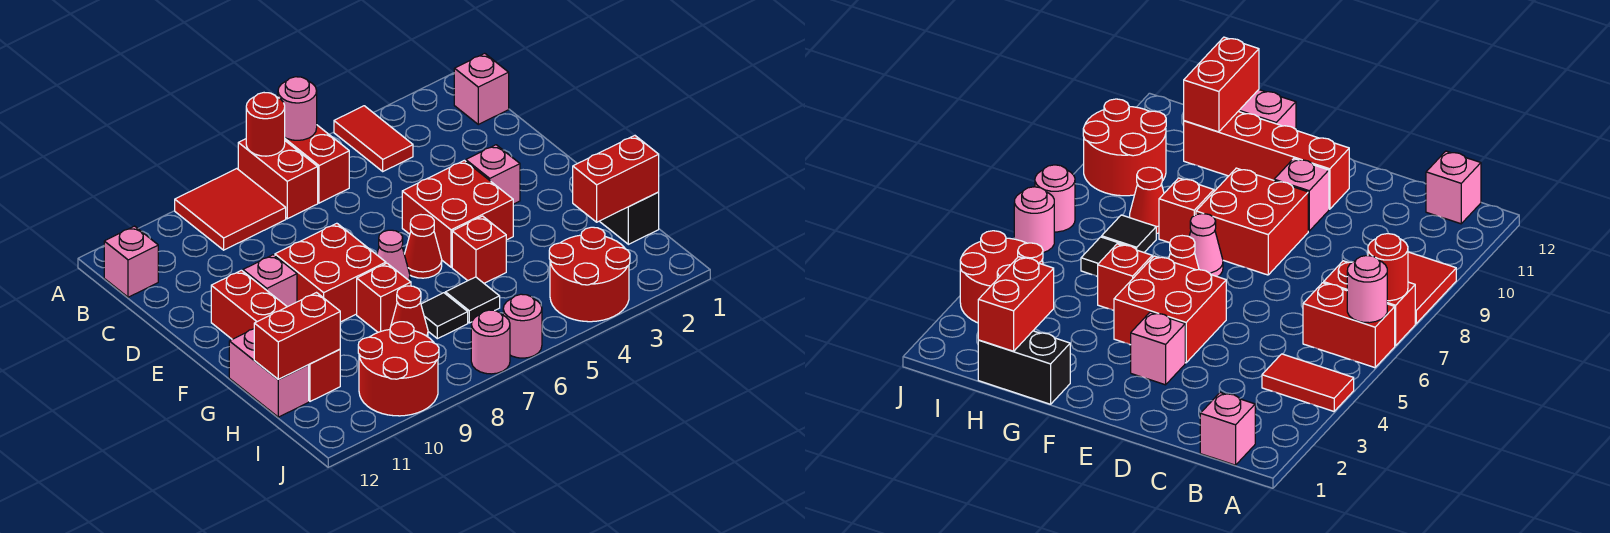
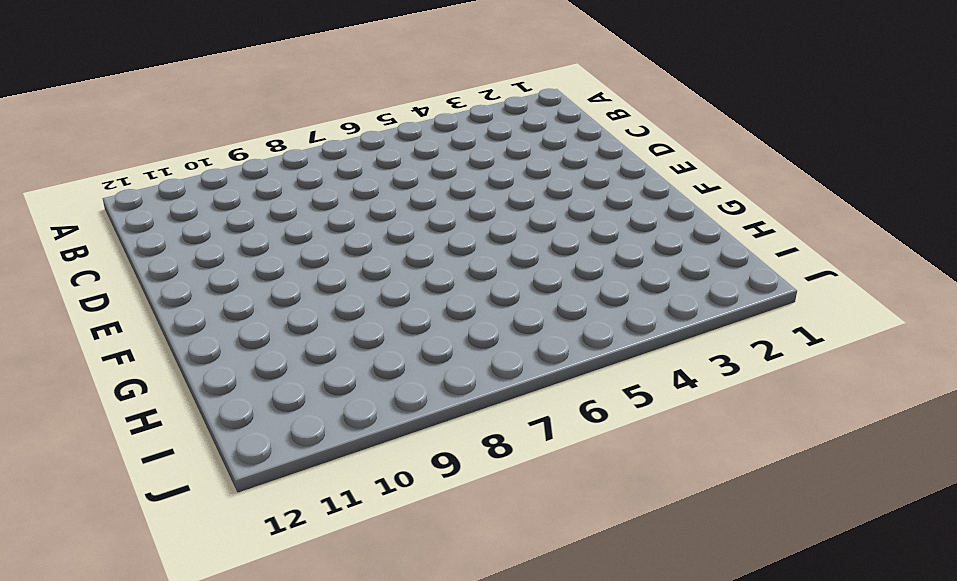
none -> red tile A4:B4 level 1
none -> red brick A6:B6 level 1
none -> red brick A7:B7 level 1

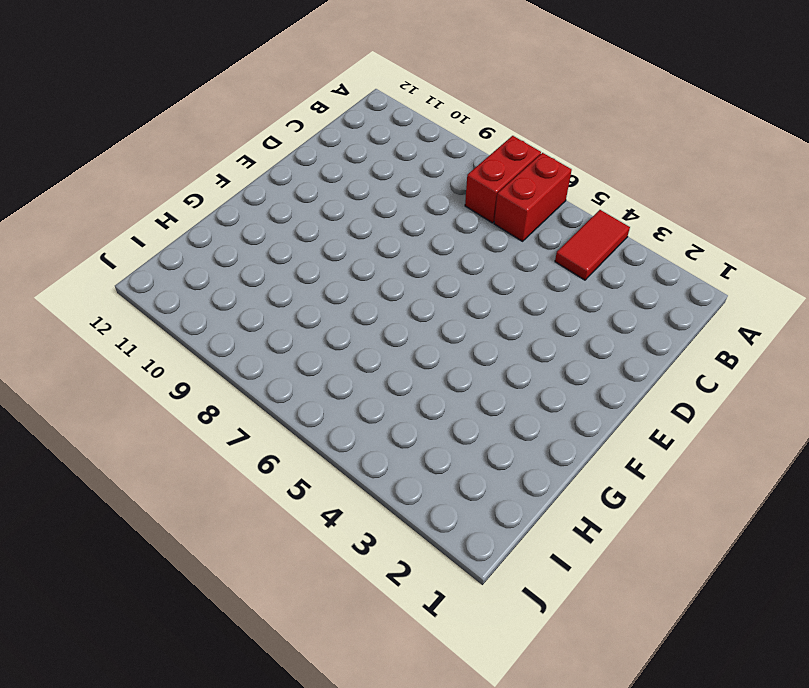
none -> red tile A8:B9 level 1
none -> pink brick B1 level 1
none -> pink brick B12 level 1

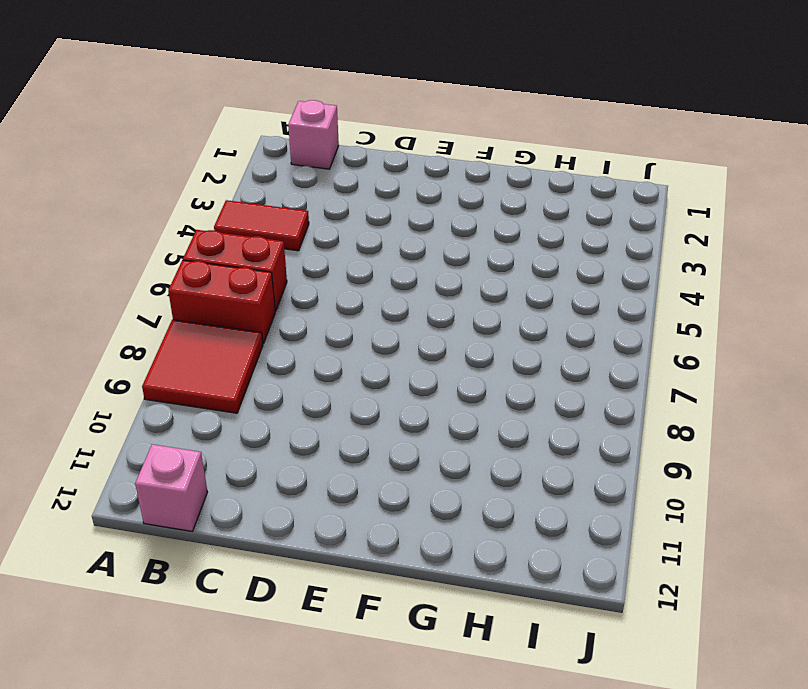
none -> pink brick E3 level 1
none -> red brick E4:F5 level 1
none -> red brick E8:F9 level 1

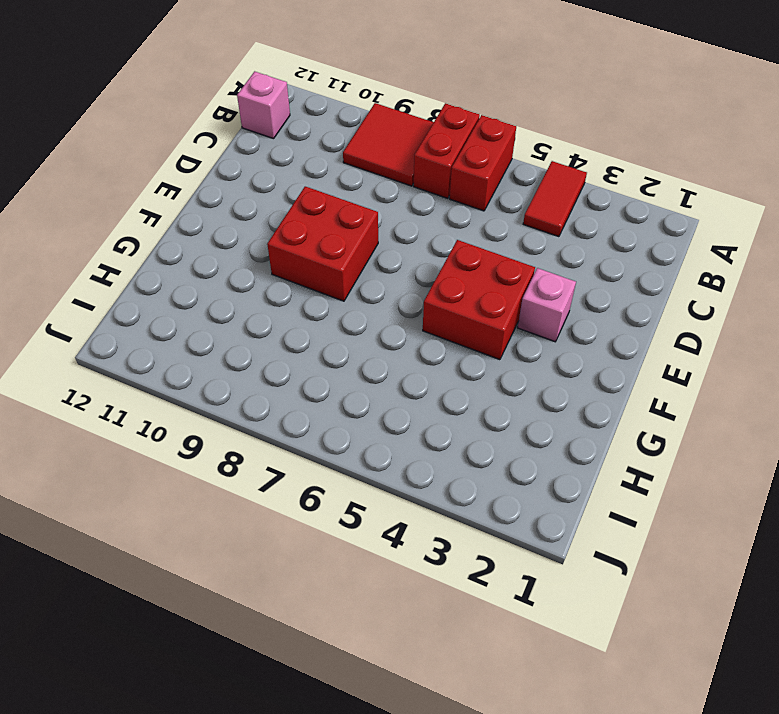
none -> pink brick B1 level 1
none -> pink brick E10 level 1
none -> red brick E11:H11 level 1

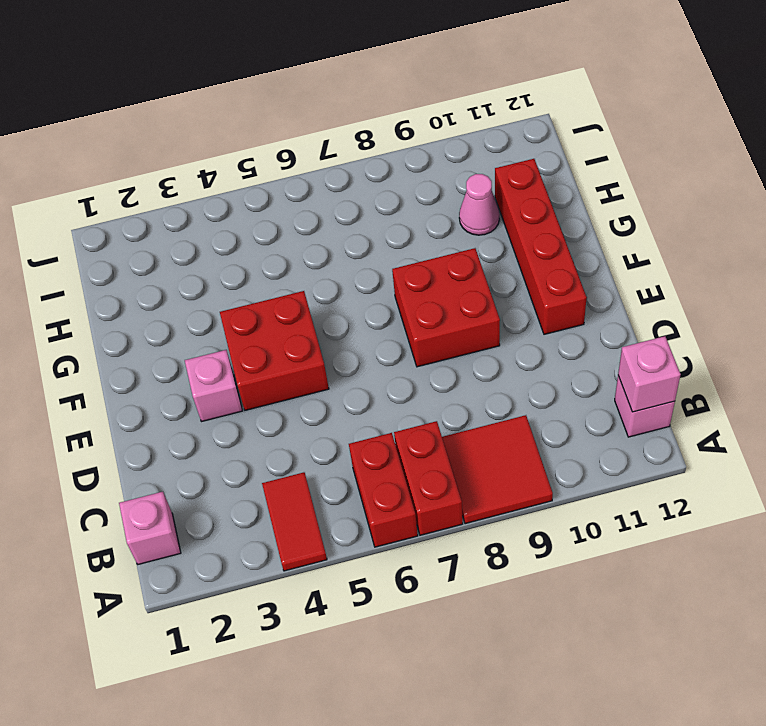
pink brick B12 level 2 -> pink brick E10 level 1
pink cone H10 level 1 -> pink cone F7 level 1
none -> red cone F6 level 1
none -> black brick G1:H1 level 1
none -> red brick G5 level 1

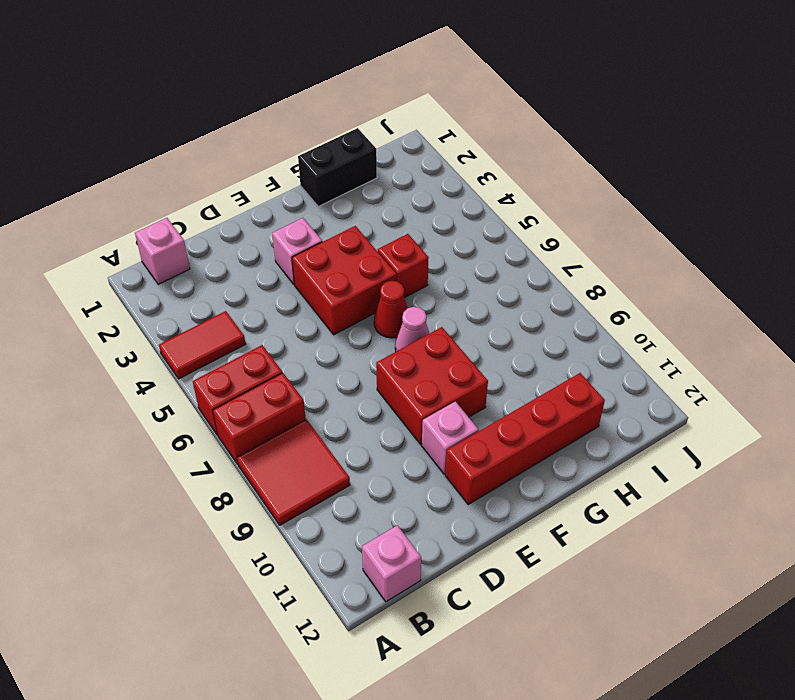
none -> red brick G8 level 1
none -> pink brick G12:H12 level 1
none -> black tile H6 level 1

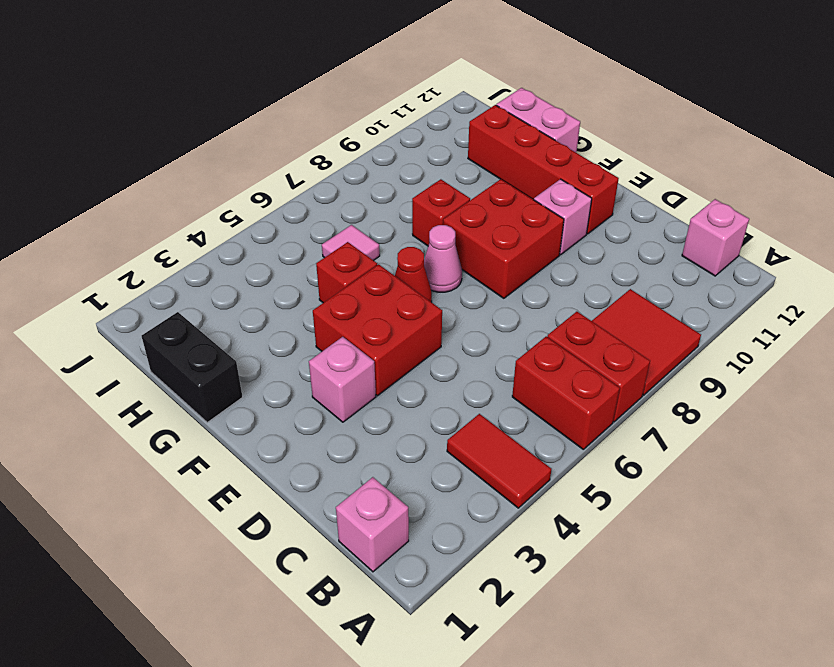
pink tile H6 level 1 -> black tile H6 level 1
none -> black tile H7 level 1
none -> red cone H8 level 1
none -> red round brick I3:J4 level 1

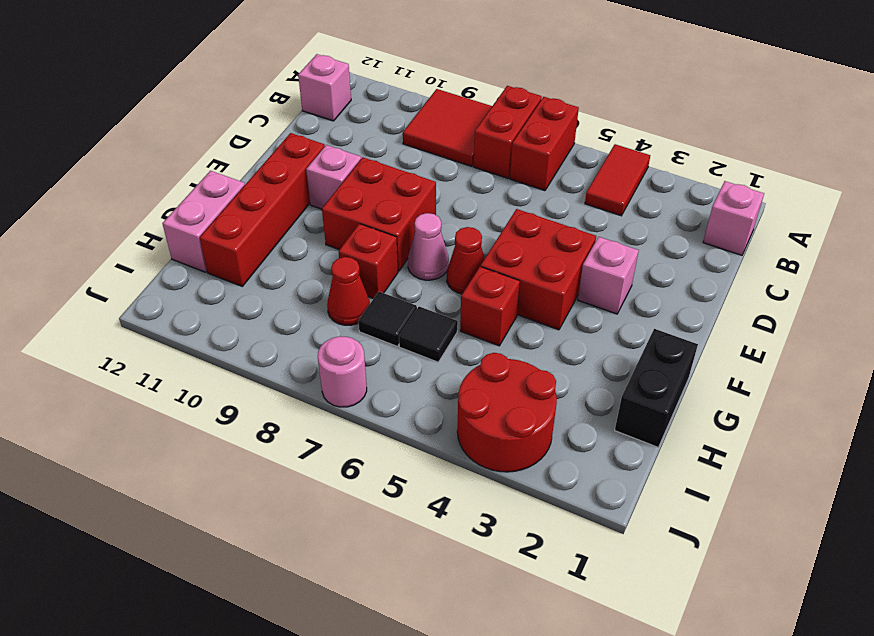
none -> red round brick I9:J10 level 1
none -> pink round brick J6 level 1
none -> pink round brick A6 level 2

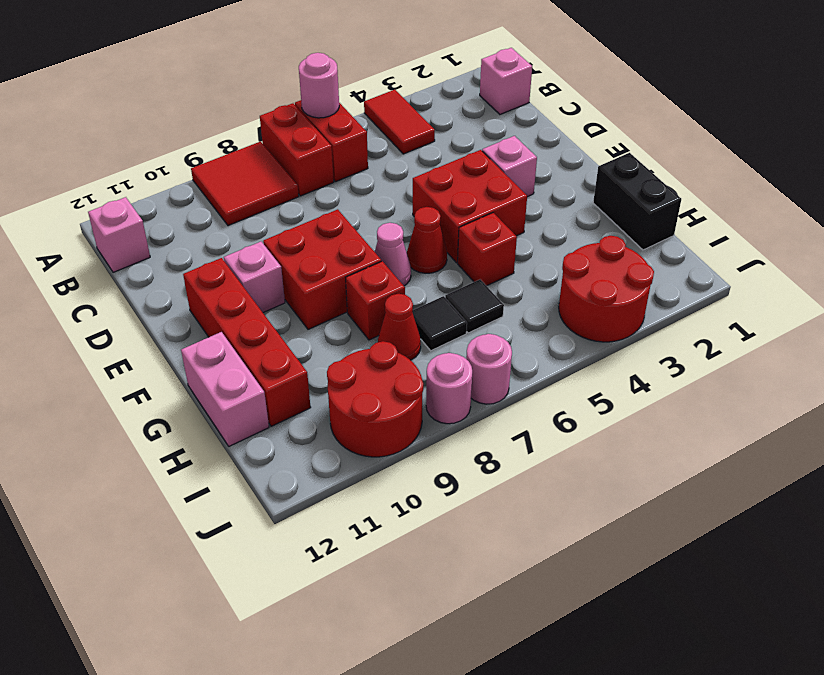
pink round brick J8 level 1 -> pink round brick J6 level 1
none -> red round brick A7 level 2
none -> red brick H1:H2 level 2
none -> red brick H11:H12 level 2

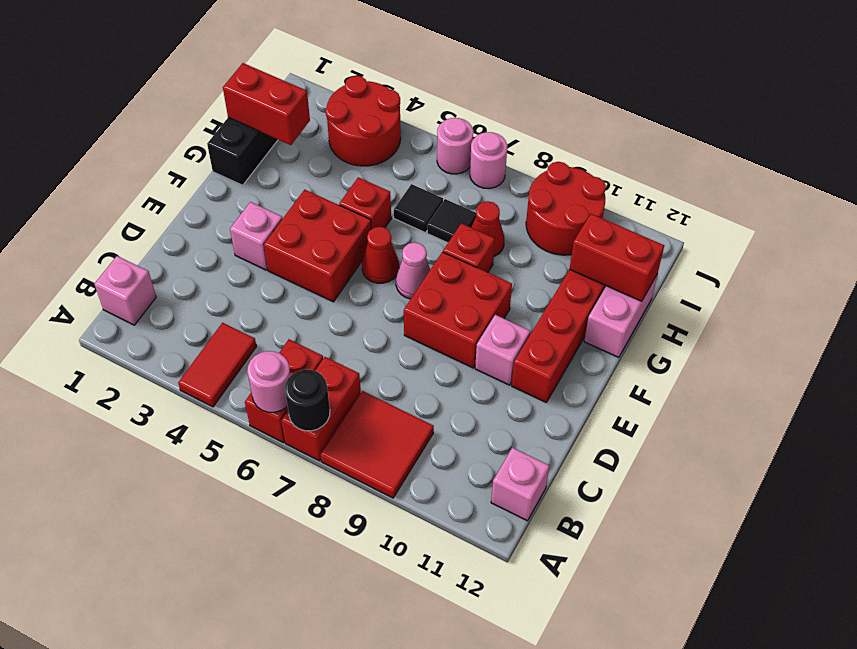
black round brick A7 level 2 -> red round brick A7 level 2

